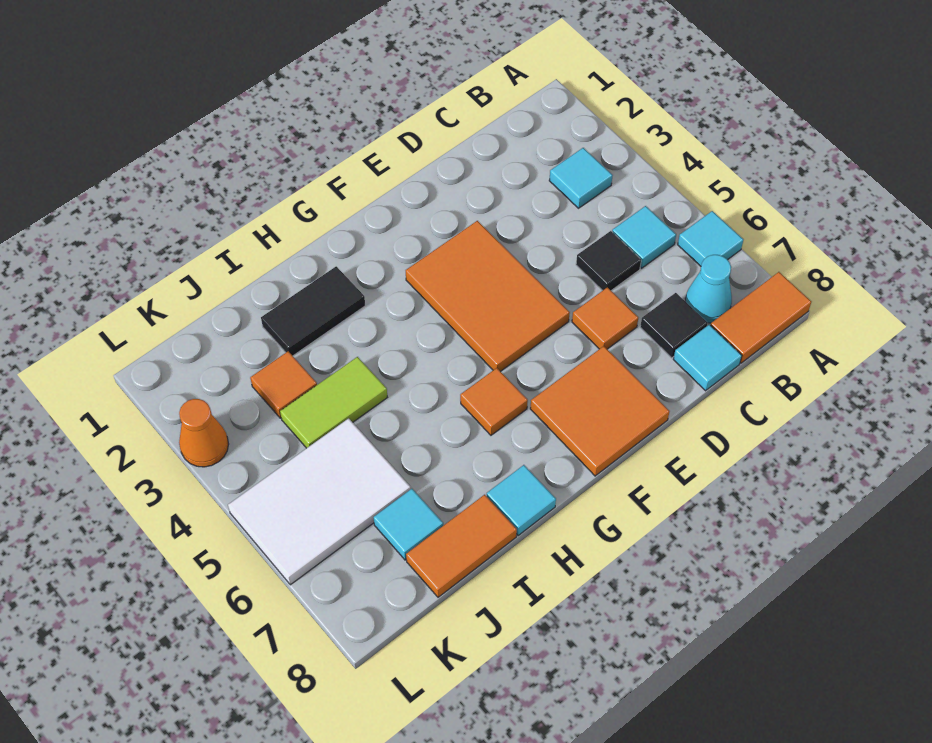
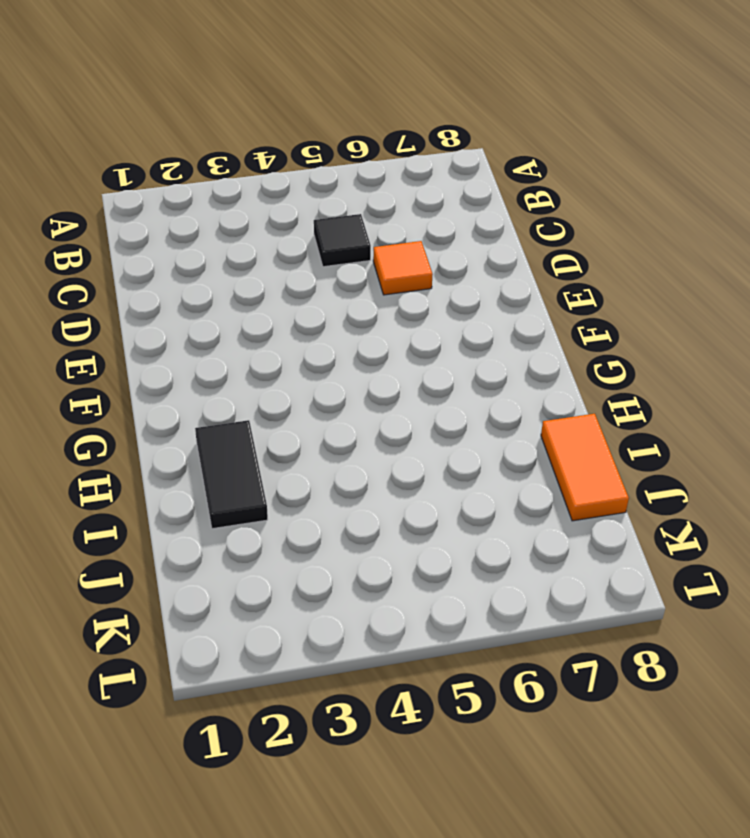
none -> cyan tile A6 level 1
none -> orange tile A8:B8 level 1
none -> cyan tile B3 level 1

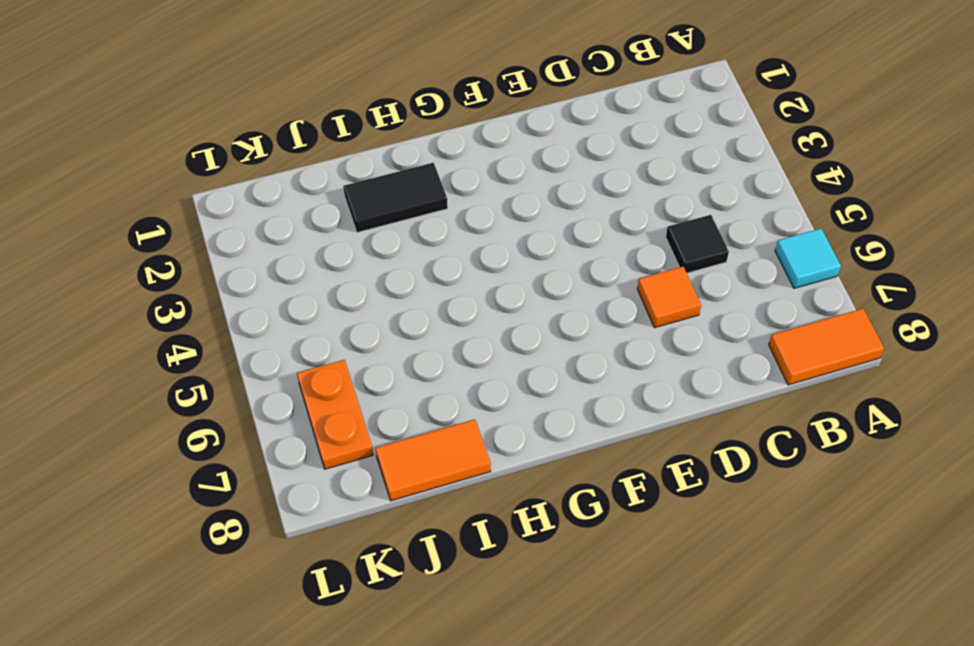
orange plate K6:K7 level 1 -> white tile J5:L6 level 1
none -> cyan tile B3 level 1
none -> cyan tile B5 level 1
none -> cyan cone B7 level 1

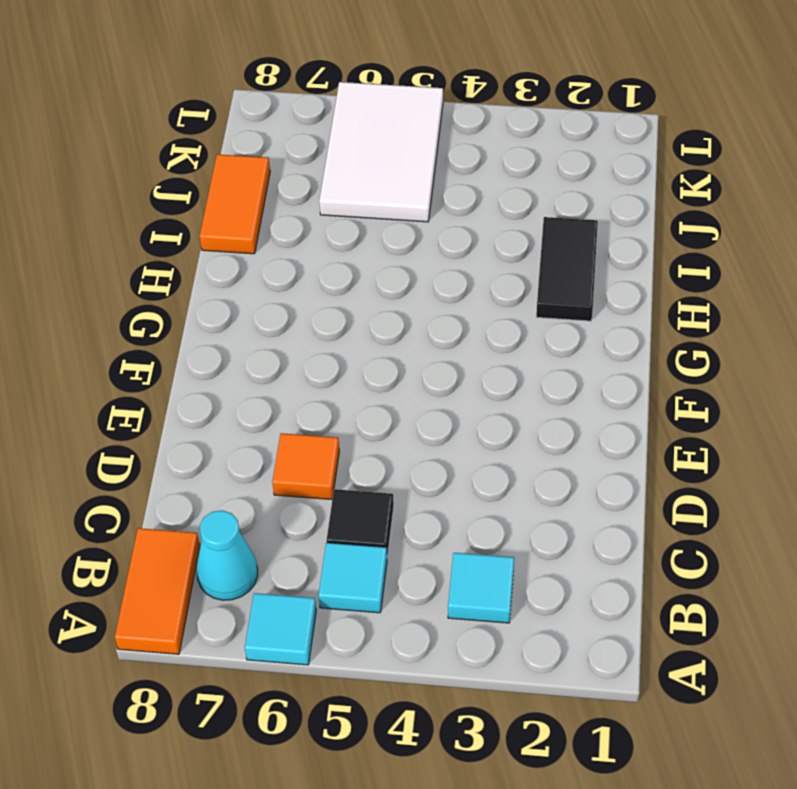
none -> black tile C7 level 1
none -> cyan tile C8 level 1
none -> orange tile E3:F5 level 1

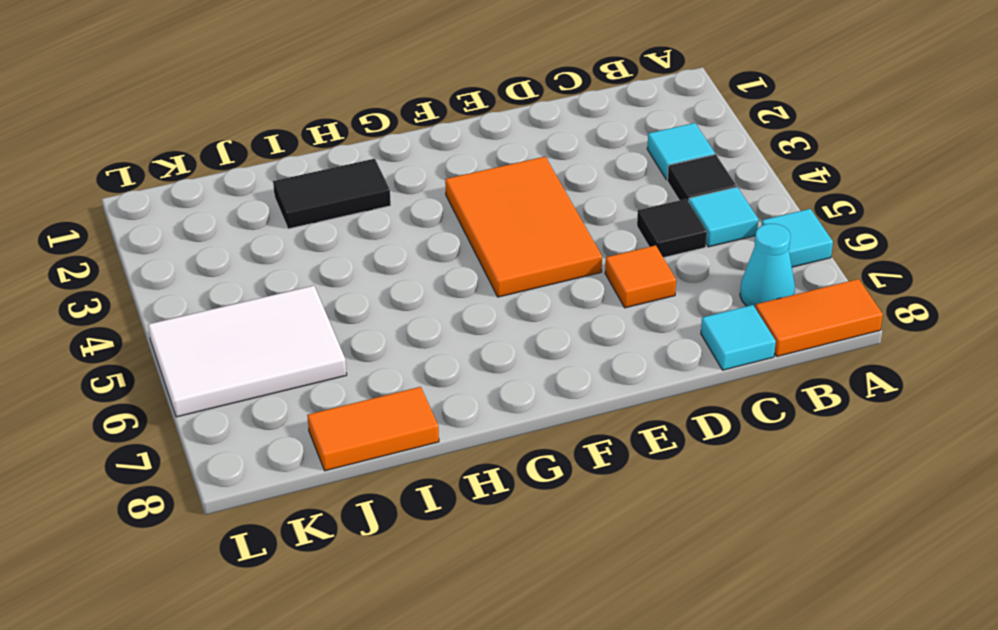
black tile B4 level 1 -> black tile C7 level 1
none -> orange tile E7:F8 level 1
none -> orange tile G6 level 1
none -> cyan tile H8 level 1

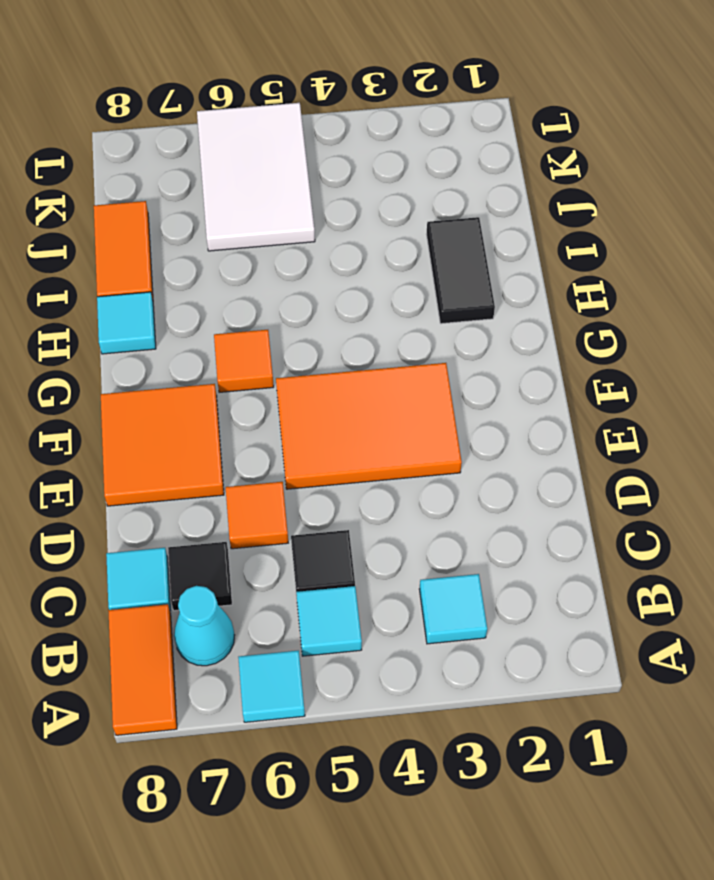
none -> lime tile I4:J4 level 1
none -> orange tile J3 level 1
none -> cyan tile J7 level 1

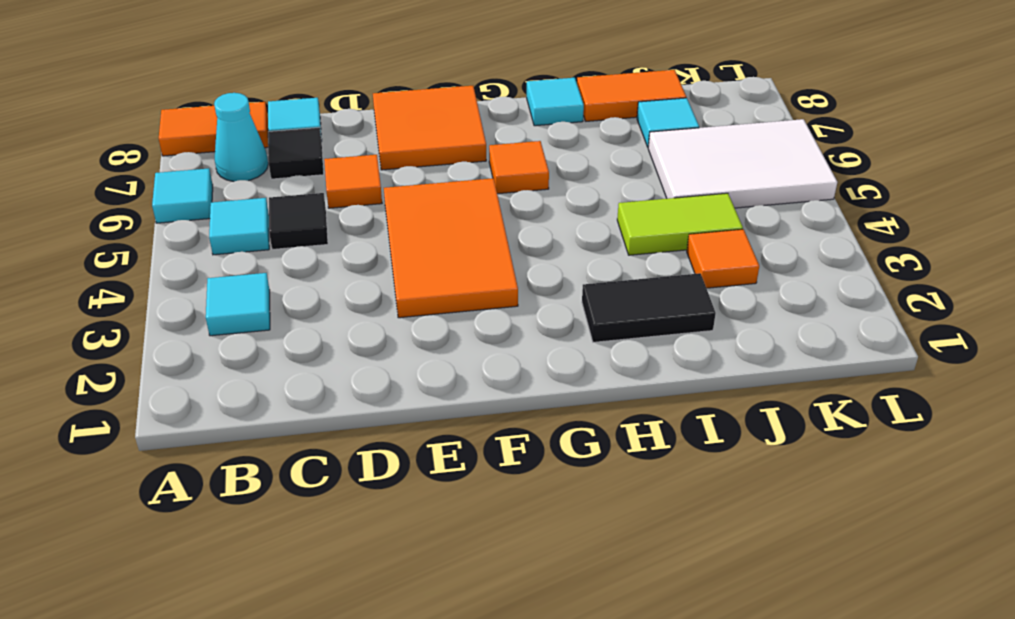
none -> orange cone L3 level 1

